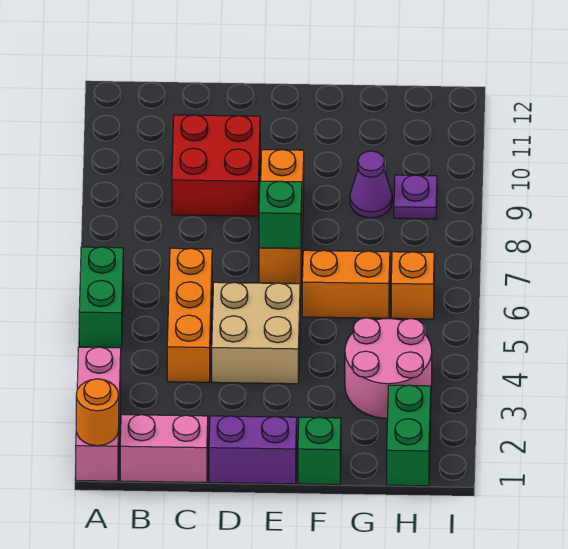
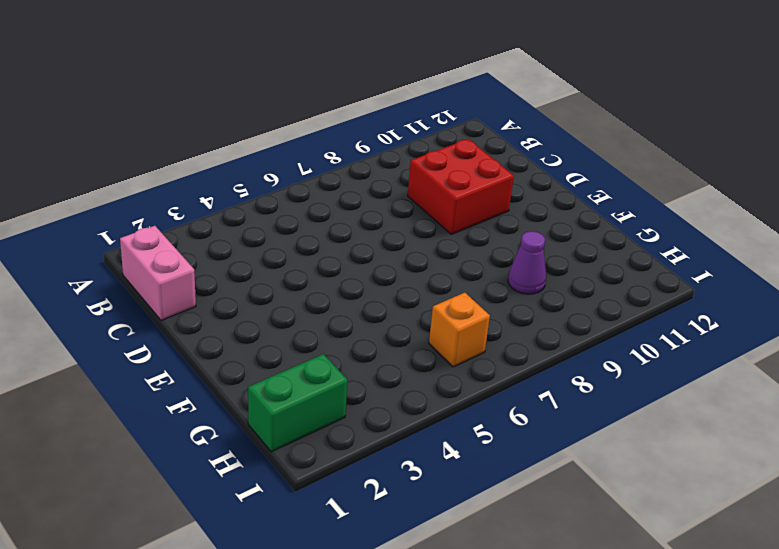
none -> pink brick A1:A3 level 1
none -> green brick A5:A6 level 1
none -> orange brick C4:C6 level 1

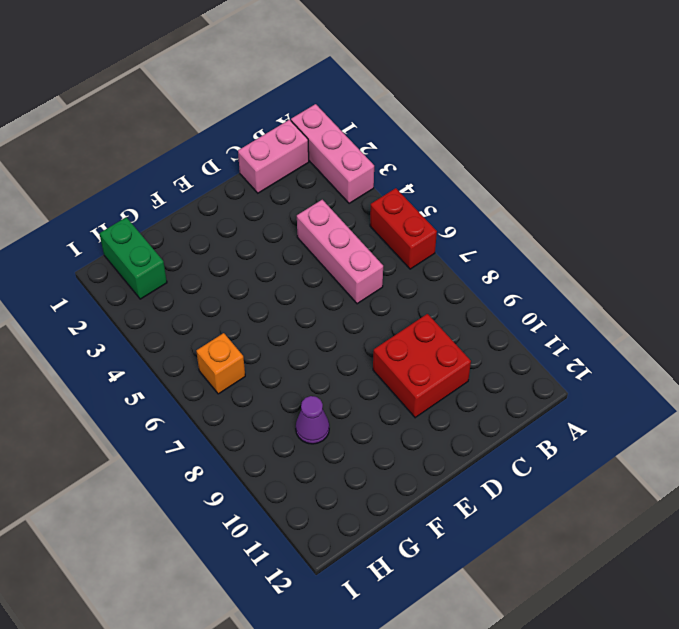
red brick A5:A6 level 1 -> green brick A5:A6 level 1
pink brick C4:C6 level 1 -> orange brick C4:C6 level 1
none -> purple brick D1:E1 level 1
none -> tan brick D4:E5 level 1
none -> orange brick E7:E9 level 1

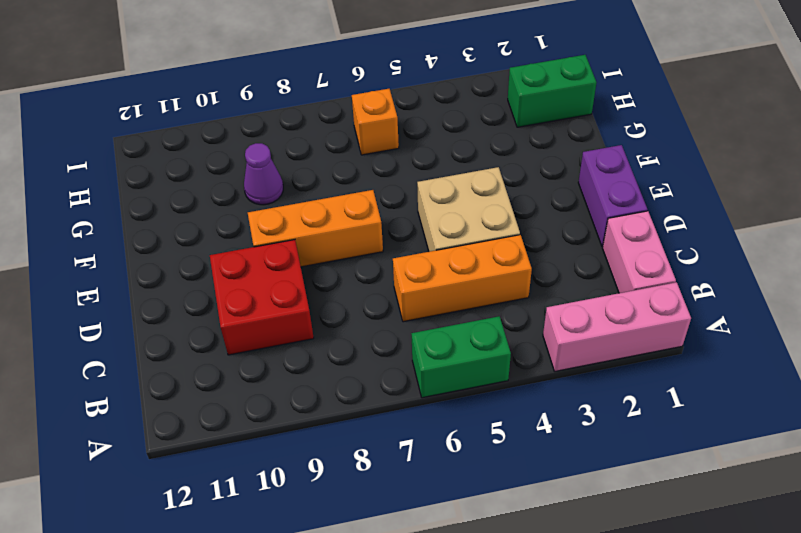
none -> green brick F1 level 1
none -> orange brick F6:G6 level 1
none -> pink round brick G3:H4 level 1

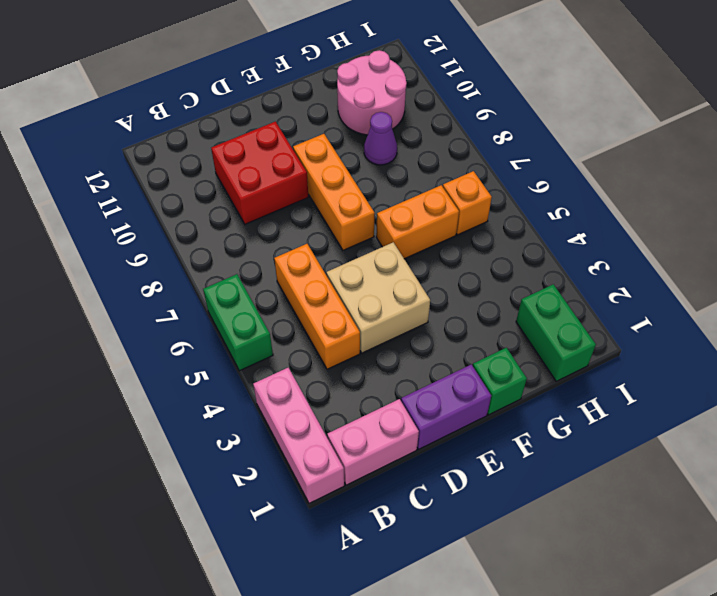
pink round brick G10:H11 level 1 -> pink round brick G3:H4 level 1
none -> purple plate H9 level 1
none -> orange round brick A1 level 2
none -> green brick E7 level 2

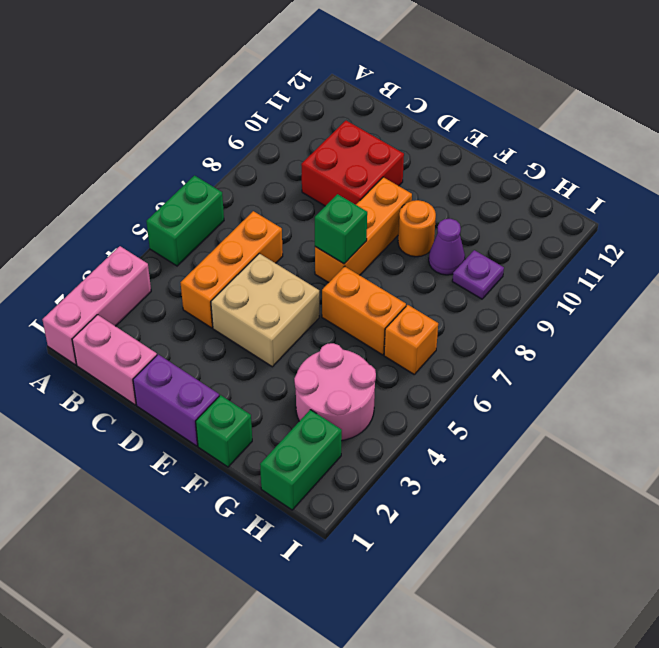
orange round brick F9 level 1 -> orange round brick A1 level 2

